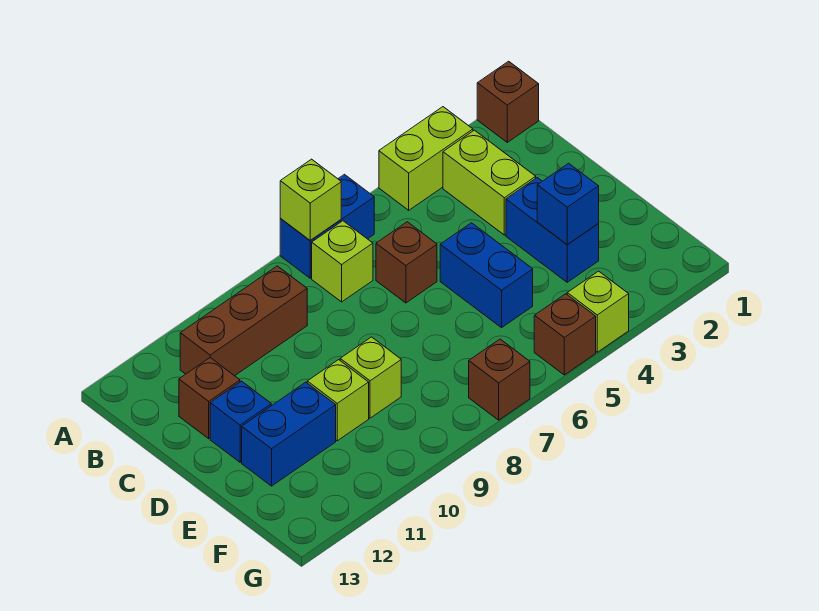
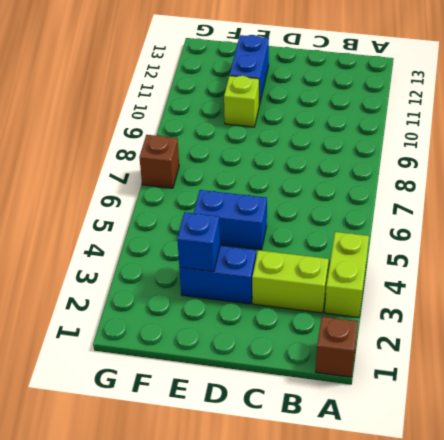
none -> blue brick A6:A7 level 1
none -> lime brick B7 level 1
none -> brown brick B9:B11 level 1

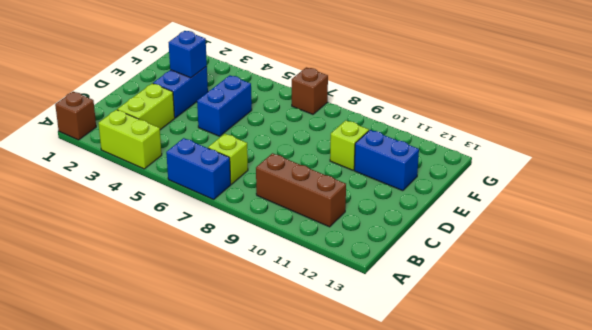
none -> brown brick C6 level 1
none -> brown brick C12 level 1
none -> blue brick D12 level 1

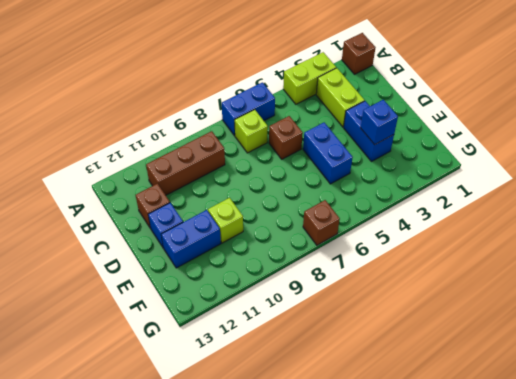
none -> lime brick E9 level 1
none -> lime brick G4 level 1
none -> brown brick G5 level 1

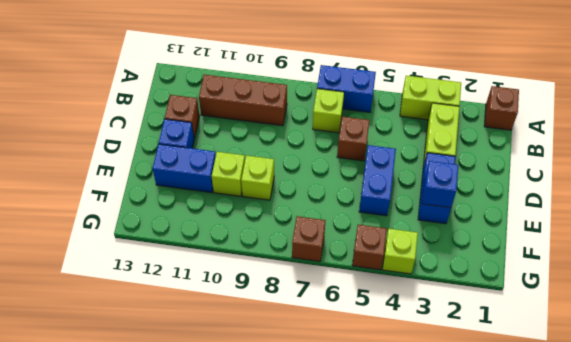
none -> lime brick A7 level 2

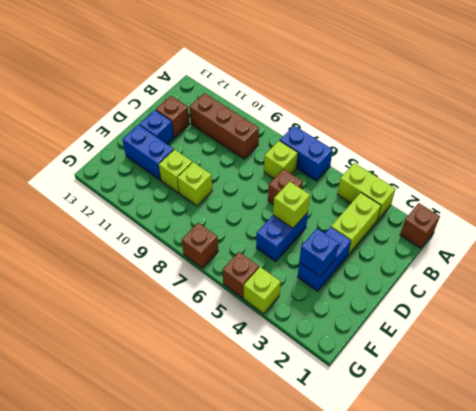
lime brick D5 level 2 -> lime brick A7 level 2

